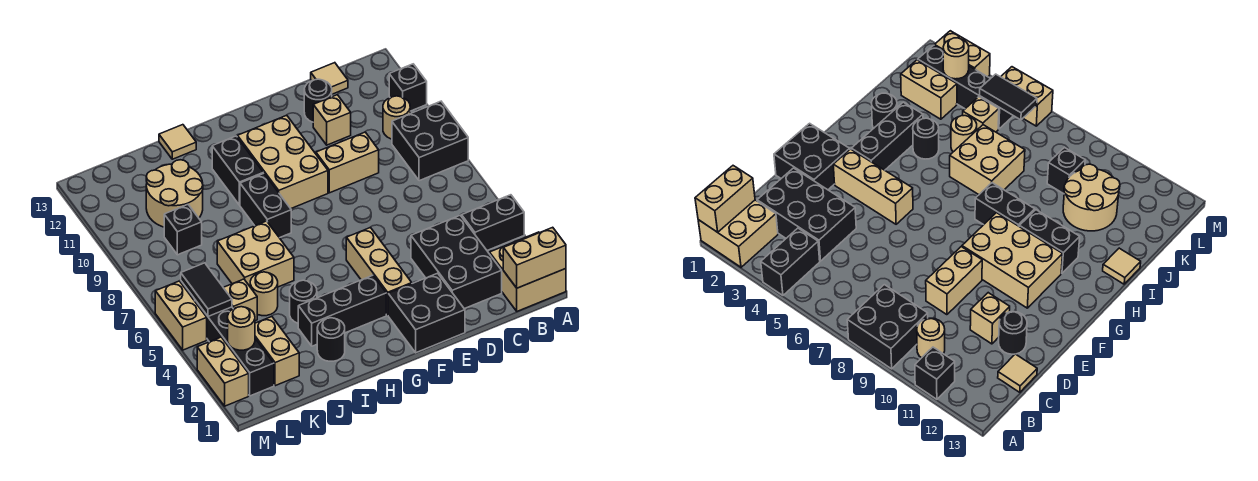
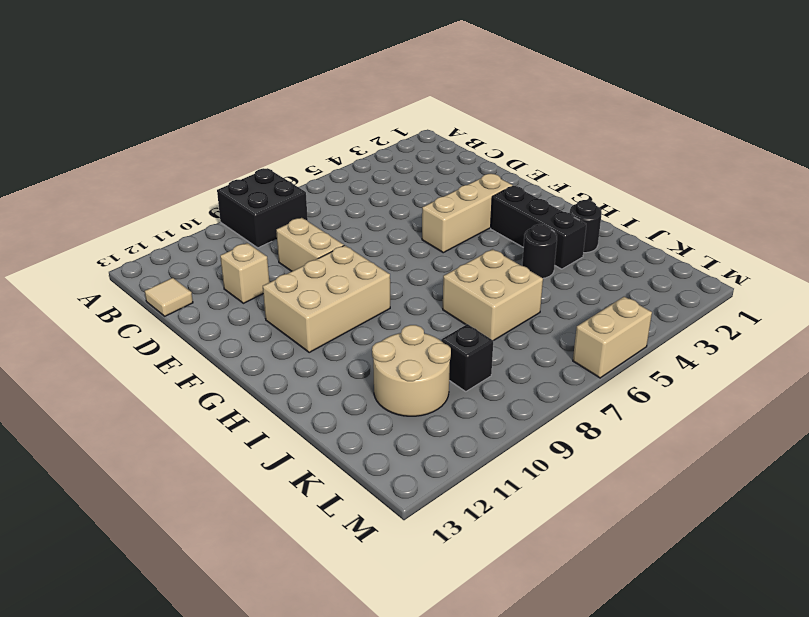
none -> tan brick A1:B2 level 1
none -> black brick A4:B4 level 1
none -> black brick A11 level 1
none -> tan round brick B10 level 1

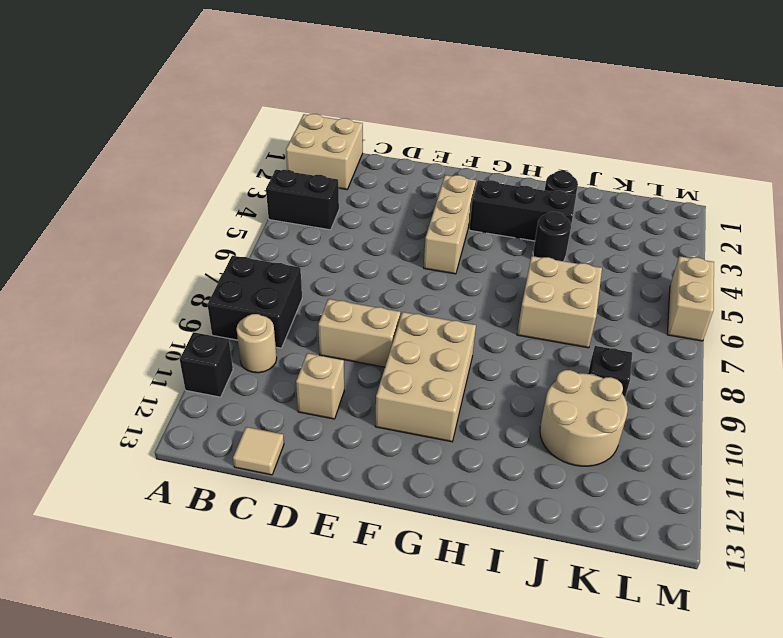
none -> black brick C2:D4 level 1
none -> black round brick D12 level 1
none -> black brick E1:F2 level 1
none -> black brick H8:H9 level 1

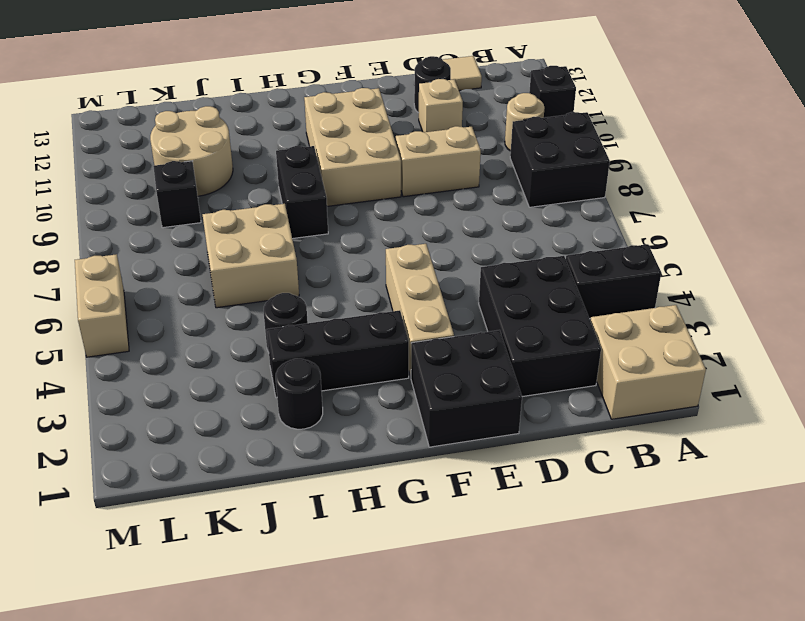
none -> black brick H10:H11 level 1
none -> tan tile I13 level 1
none -> tan round brick J5 level 1
none -> tan brick K2:K3 level 1

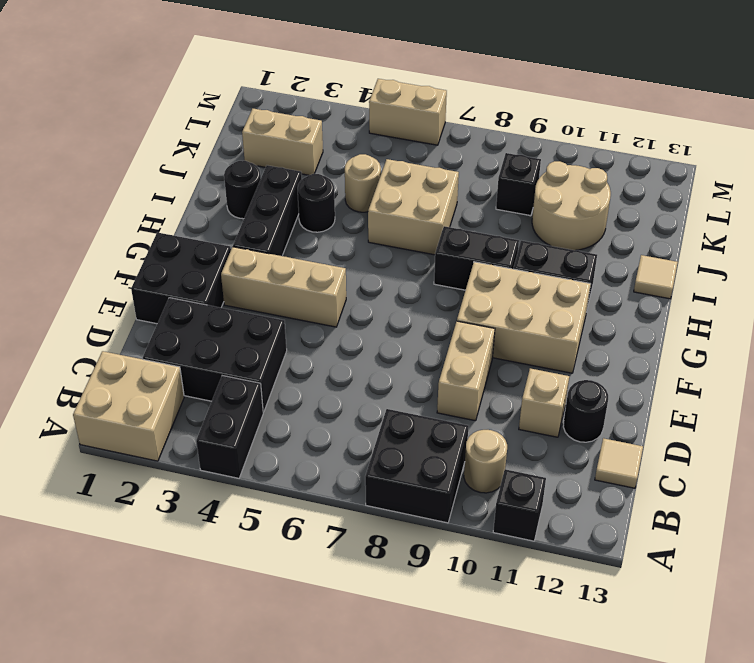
none -> tan brick K5 level 1
none -> black brick L2:L5 level 1
none -> tan brick M2:M3 level 1
none -> tan brick A1:B1 level 2

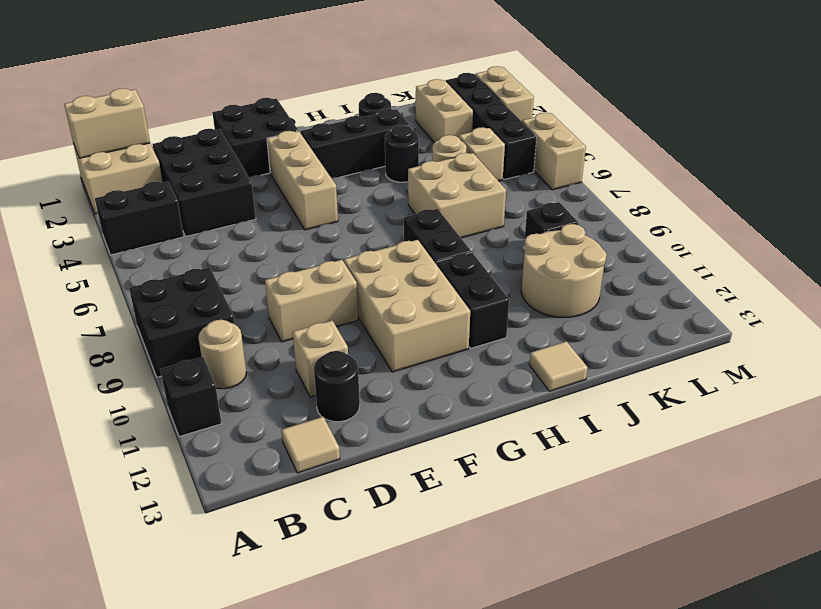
none -> tan round brick L3 level 2
none -> black tile L5:L6 level 2

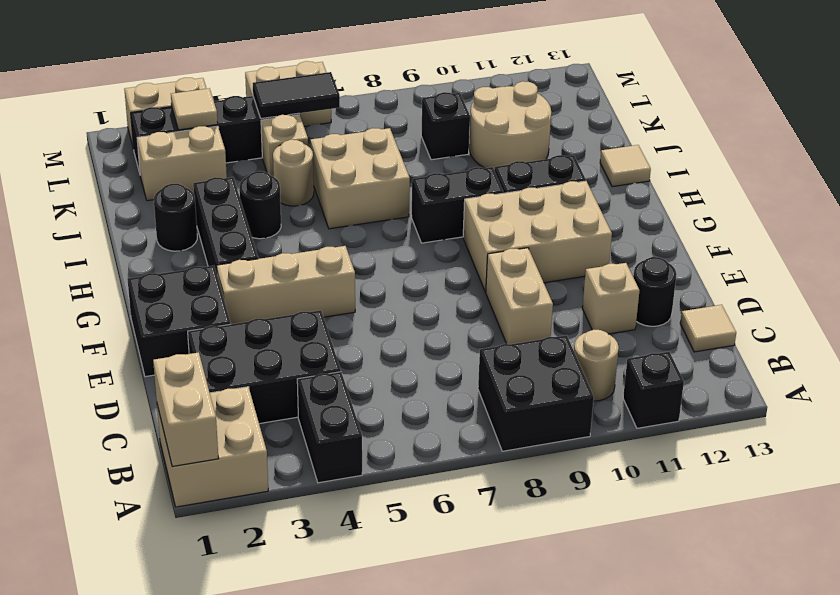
tan tile L3 level 2 -> tan round brick L3 level 2

